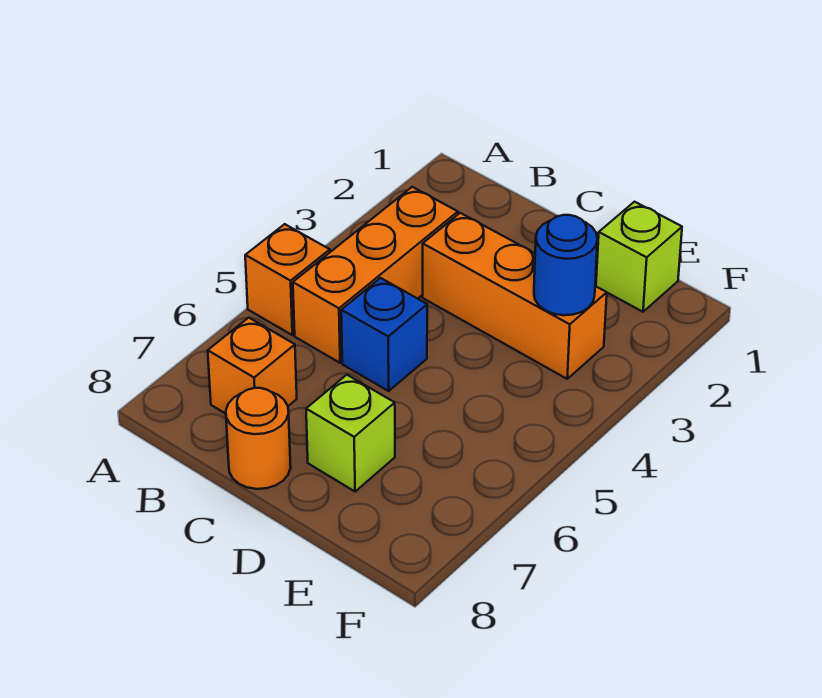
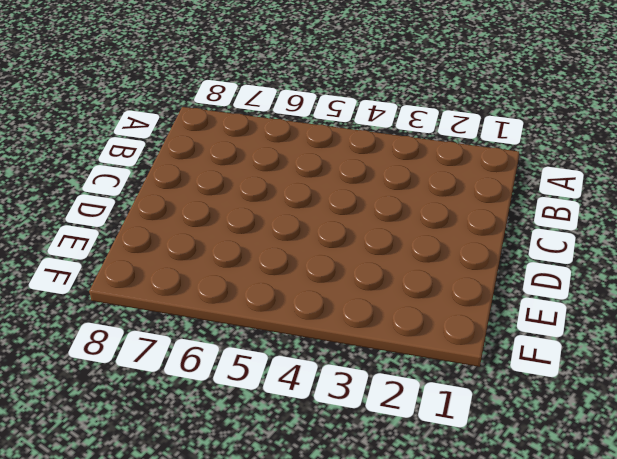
none -> orange brick A5 level 1
none -> orange brick B3:B5 level 1

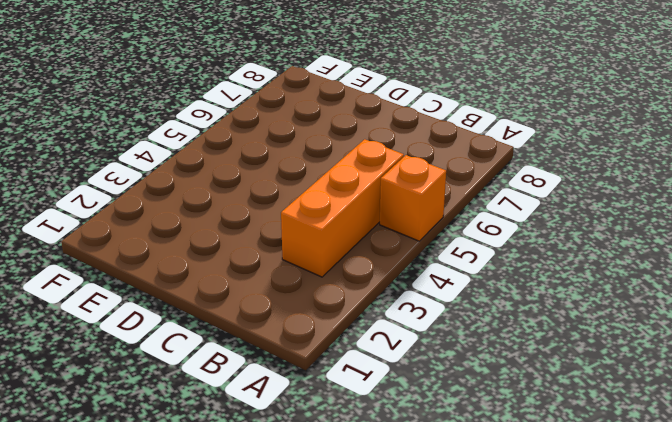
none -> orange brick B7 level 1
none -> orange brick C3:E3 level 1

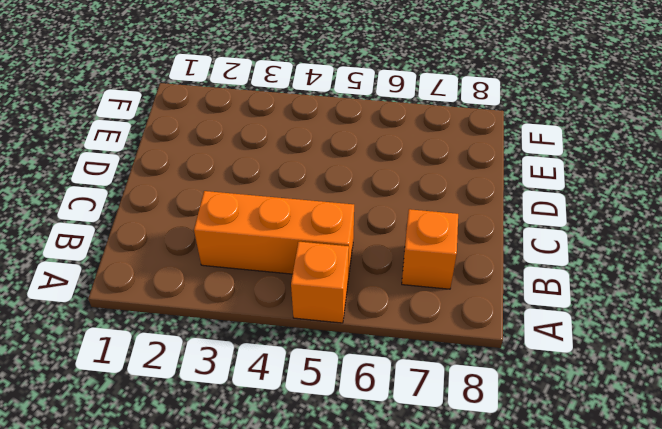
none -> orange brick C3:E3 level 1
none -> blue brick C5 level 1

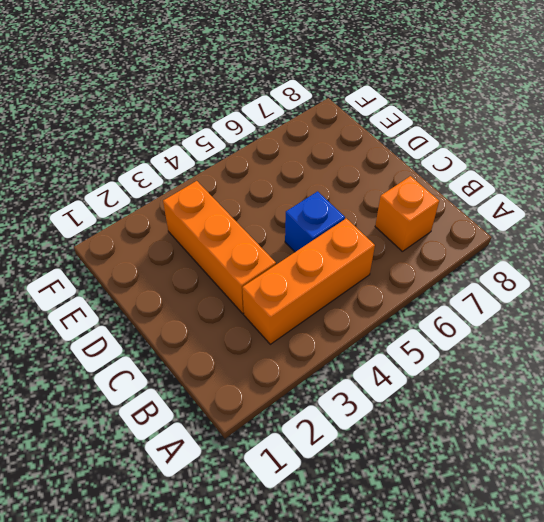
none -> orange brick A5 level 1
none -> orange round brick C8 level 1

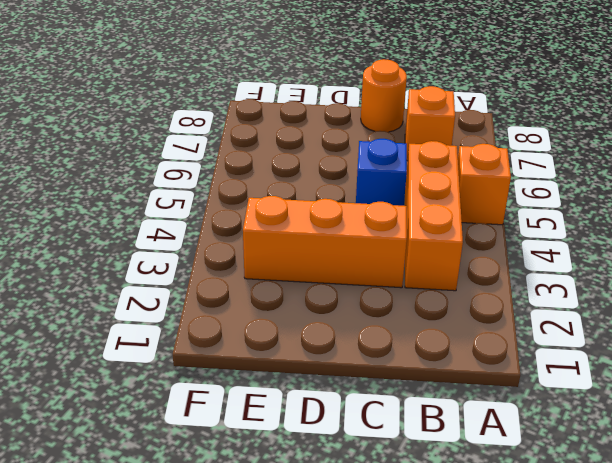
none -> lime brick D7 level 1
none -> lime brick E1 level 1

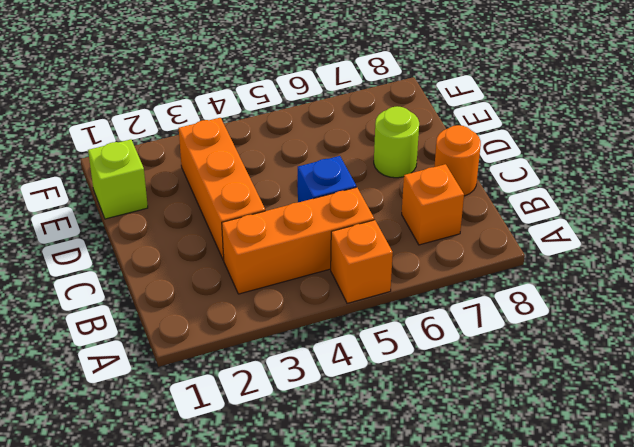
lime round brick D7 level 1 -> lime brick D7 level 1
none -> blue round brick E3 level 2

